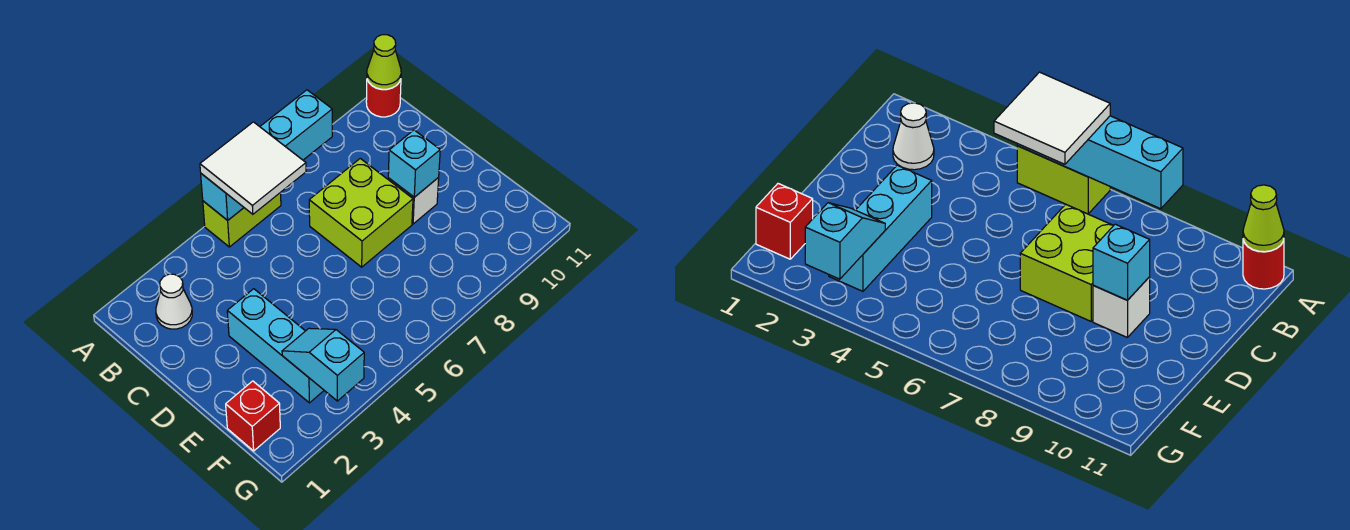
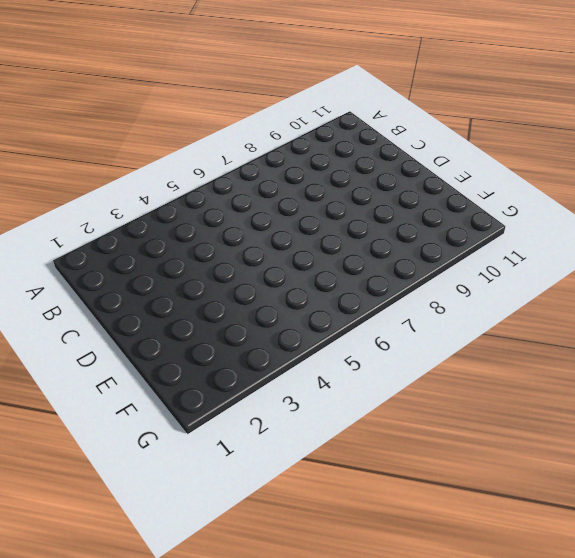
none -> lime brick A5:A6 level 1
none -> red round brick A11 level 1
none -> white cone B2 level 1

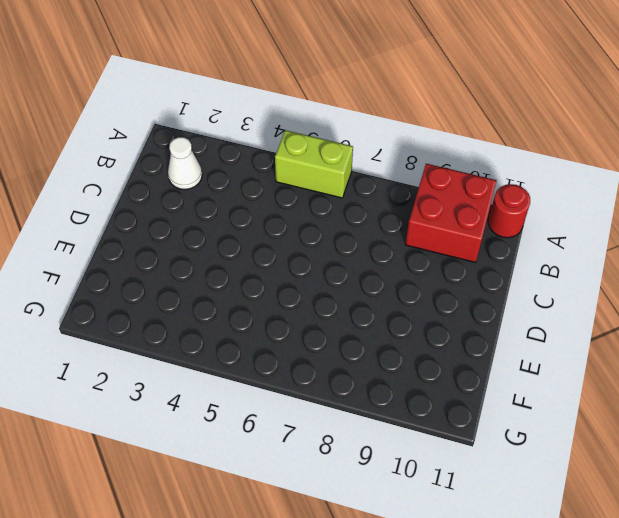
red brick A9:B10 level 1 -> none
none -> lime brick C7:D8 level 1
none -> cyan brick D3:F3 level 1
none -> white brick D9 level 1

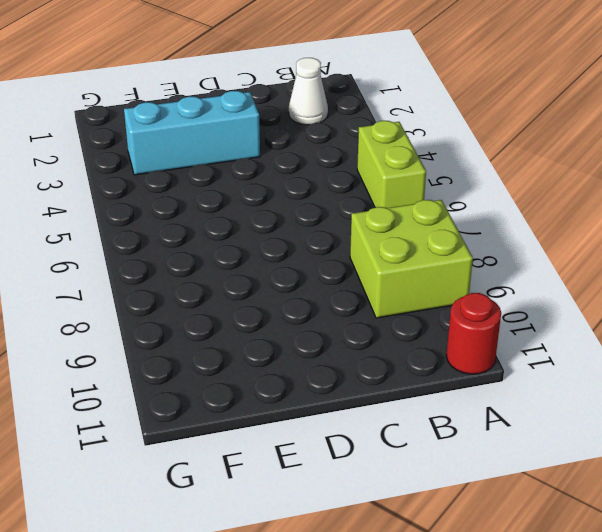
lime brick A8:B9 level 1 -> lime brick C7:D8 level 1
none -> white brick D9 level 1
none -> red brick F1 level 1
none -> cyan brick A5:A8 level 2

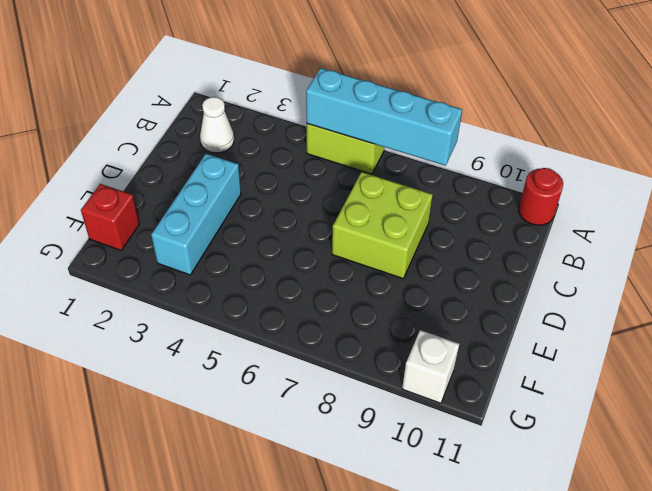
white brick G10 level 1 -> white brick D9 level 1
none -> lime cone A11 level 2
none -> cyan brick D9 level 2
none -> cyan slope F3:G3 level 2 top G

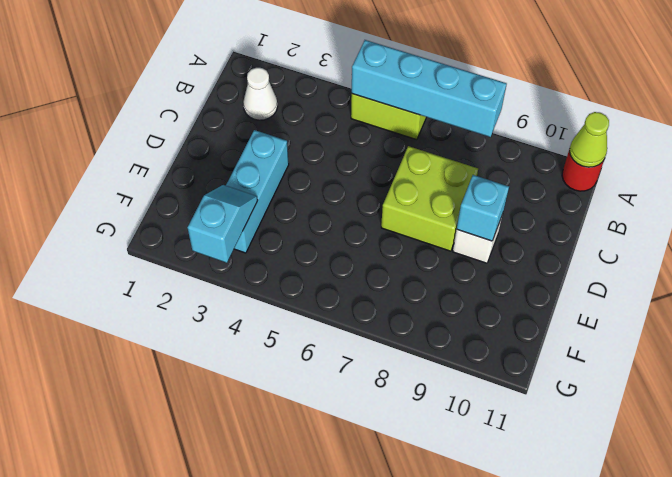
none -> red brick F1 level 1
none -> white tile A5:B6 level 3

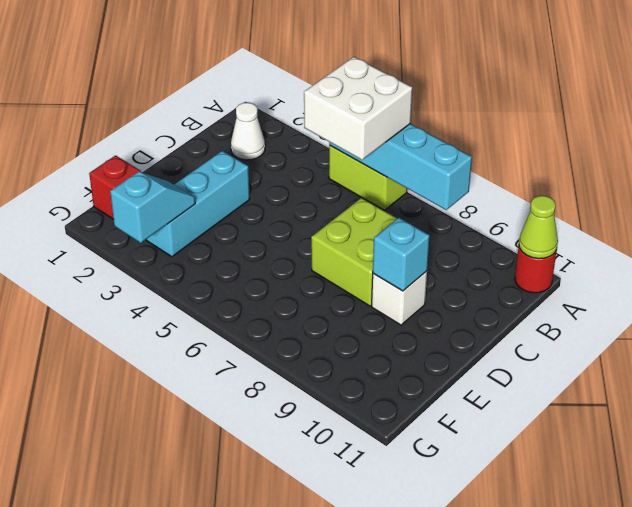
white brick A5:B6 level 3 -> white tile A5:B6 level 3

